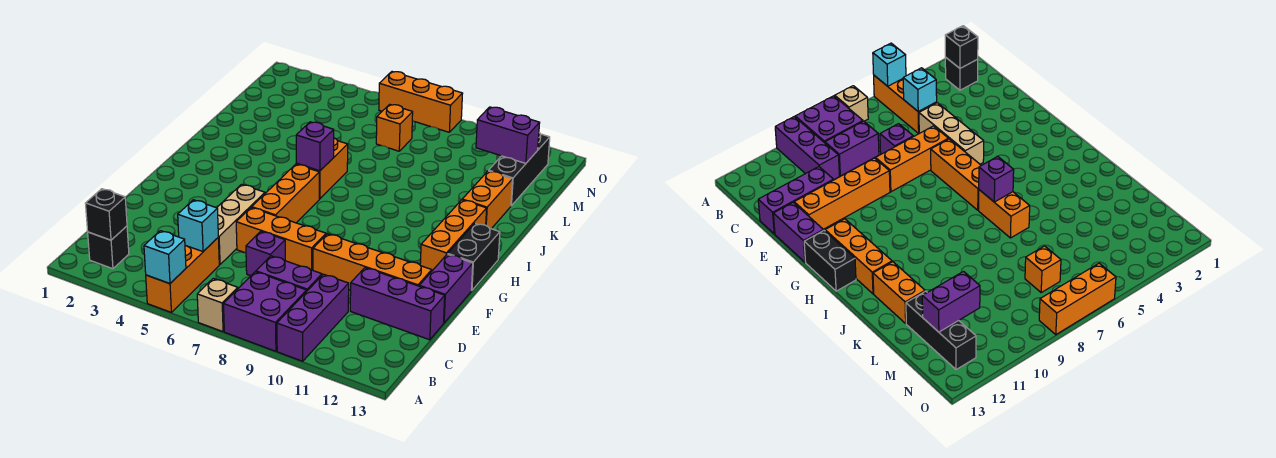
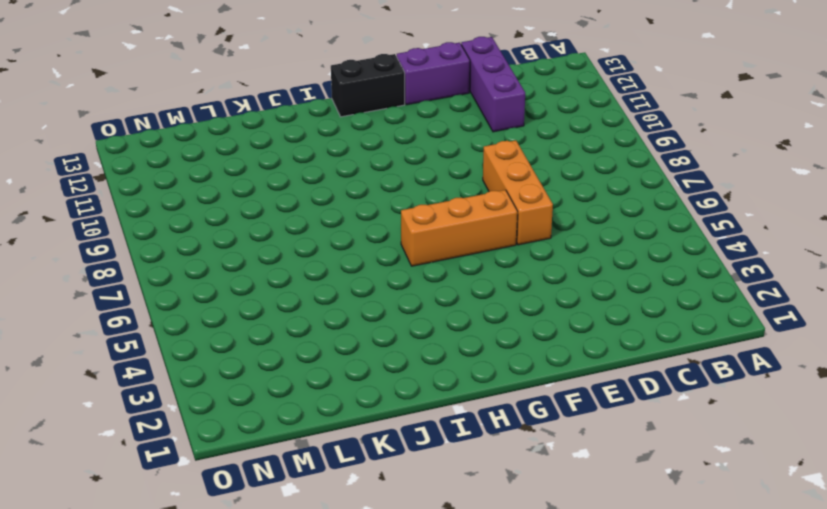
none -> orange brick A5:C5 level 1
none -> tan brick A7 level 1
none -> purple brick A8:B9 level 1

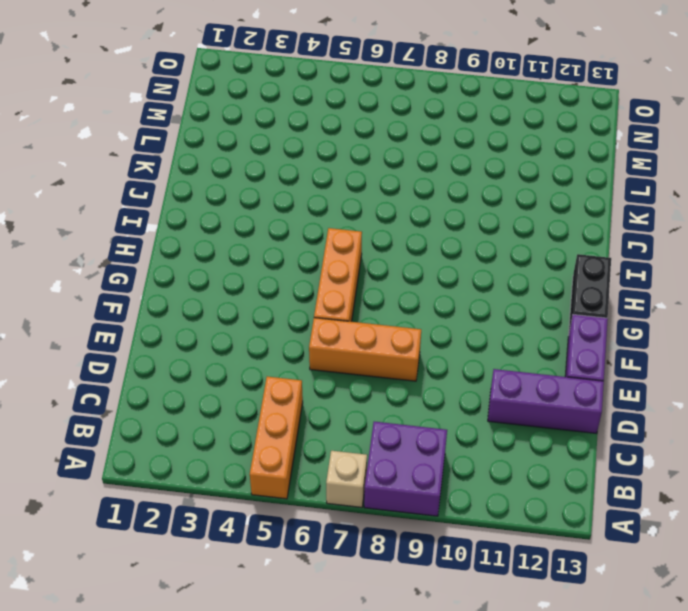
none -> purple brick A10:C10 level 1
none -> black brick B2 level 1
none -> purple brick C8:C9 level 1

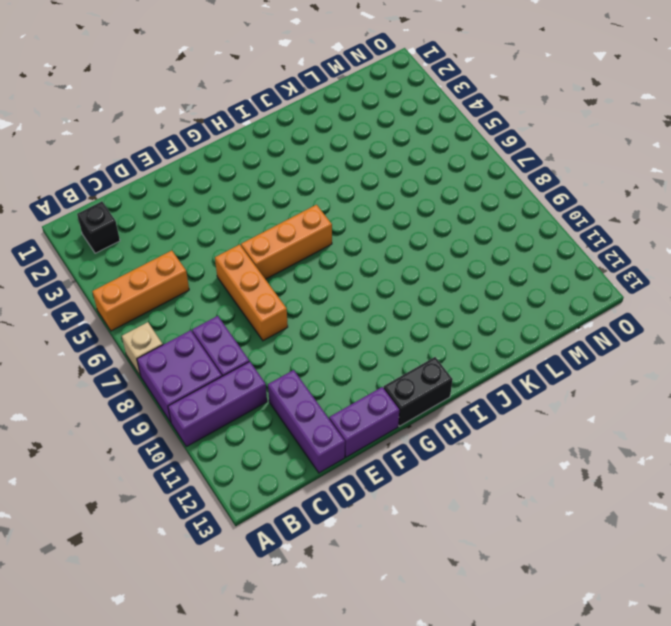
none -> tan brick D5:F5 level 1
none -> purple brick D7 level 1
none -> orange brick E9:E12 level 1

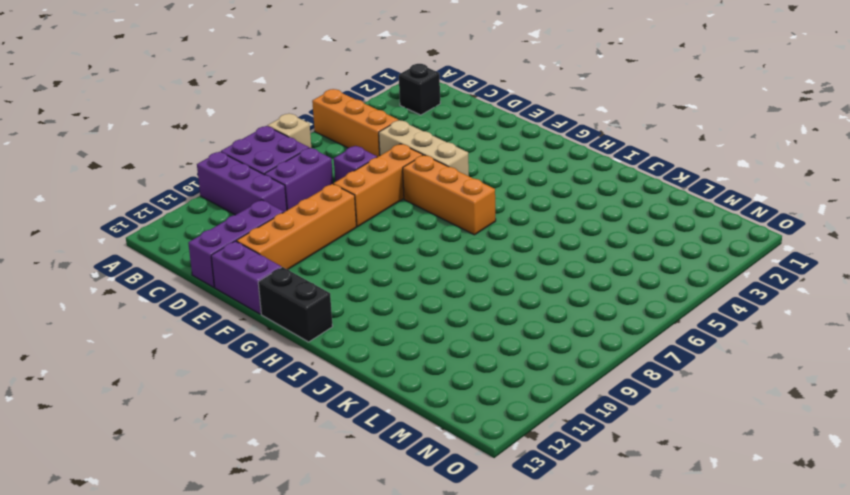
none -> orange brick G12:I12 level 1
none -> orange brick I6:J6 level 1
none -> orange brick J12:K12 level 1

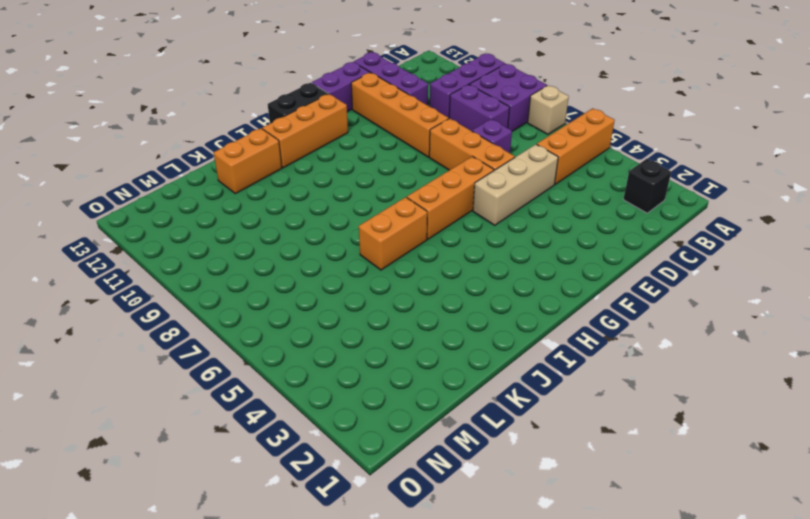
none -> black brick L12:N12 level 1
none -> orange brick M7 level 1
none -> orange brick O6:O8 level 1

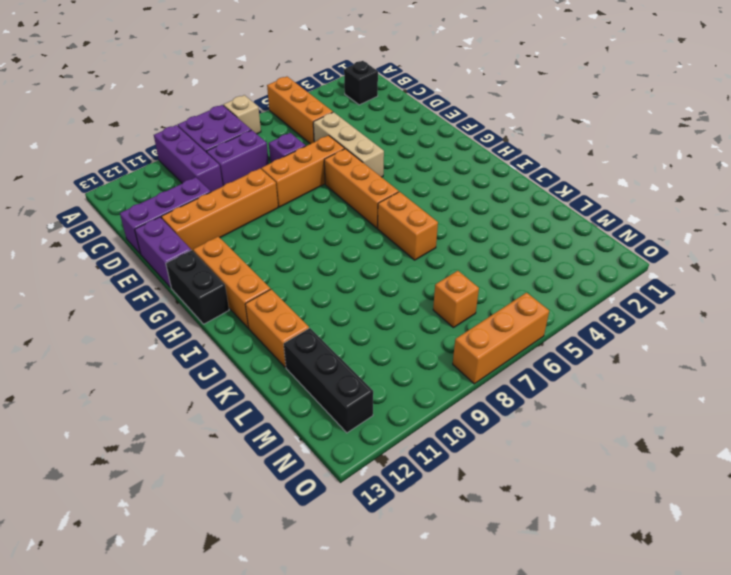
none -> cyan brick A5 level 2
none -> black brick B2 level 2
none -> cyan brick C5 level 2

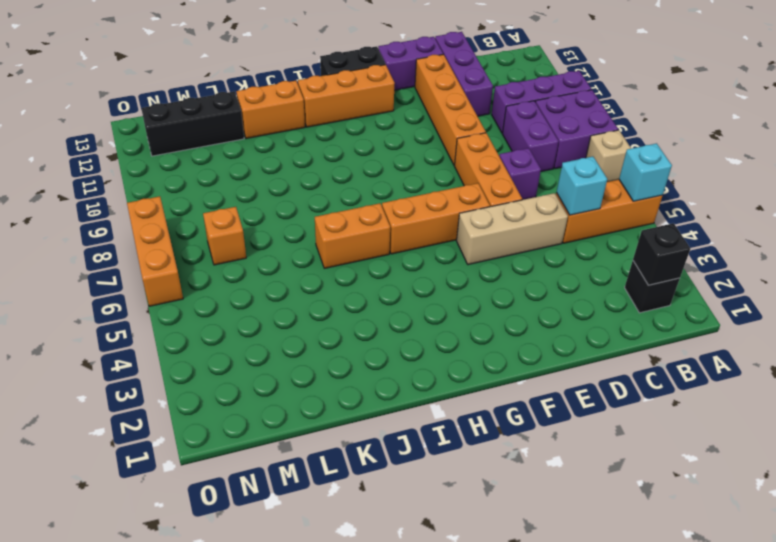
none -> purple brick I6 level 2
none -> purple brick M11:M12 level 2

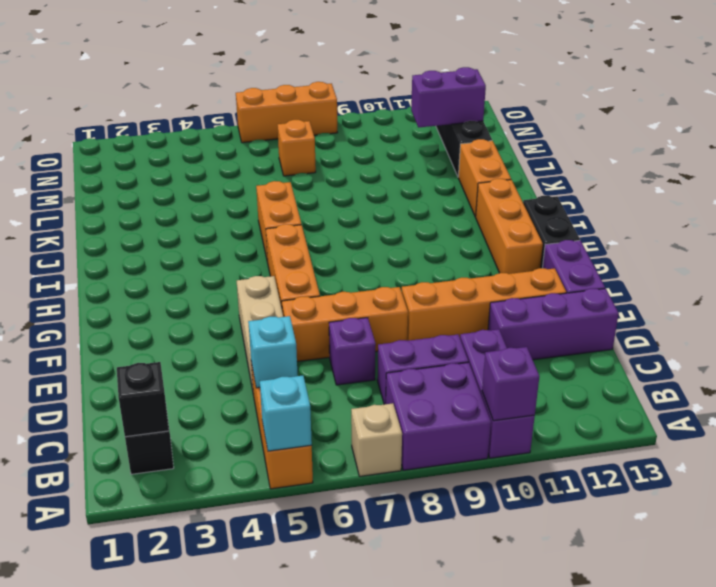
purple brick A10 level 2 -> purple brick I6 level 2

